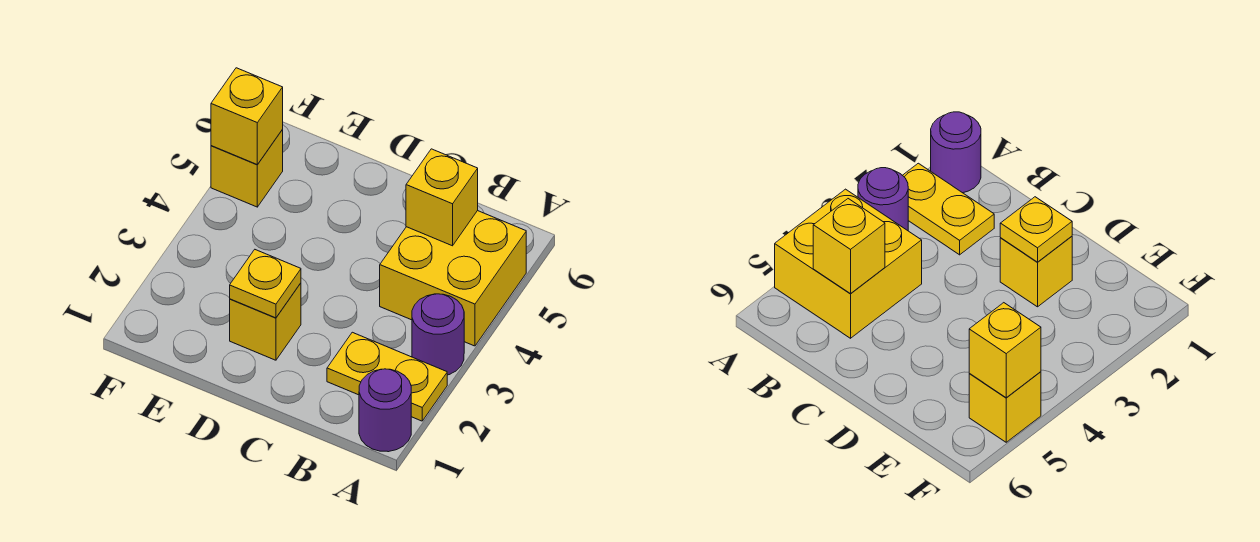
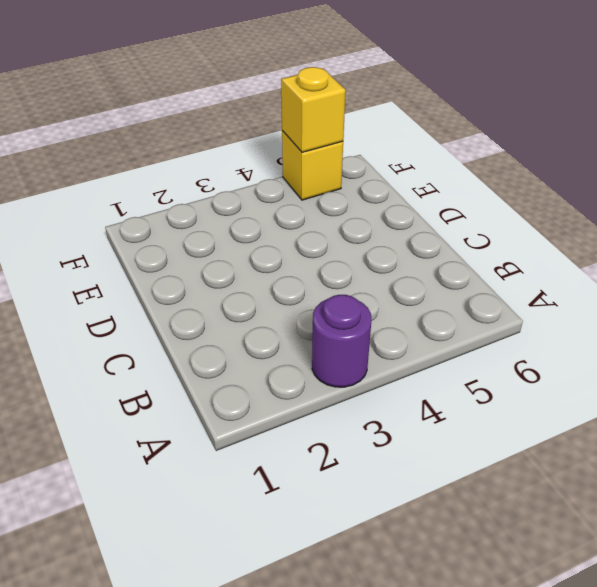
none -> purple round brick A1 level 1
none -> yellow plate A2:B2 level 1

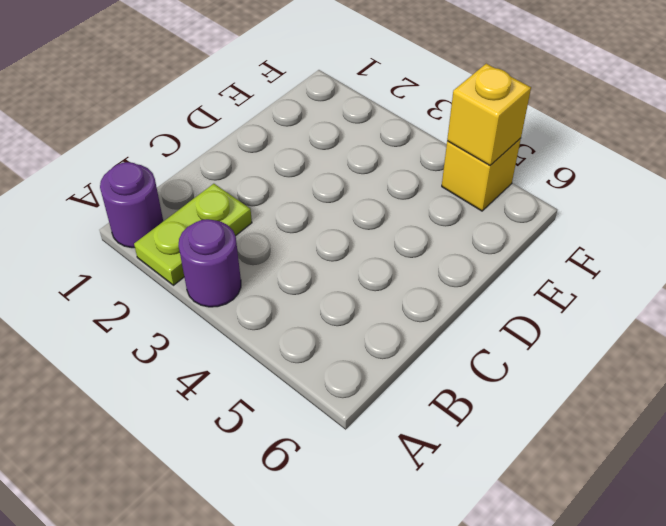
lime plate A2:B2 level 1 -> yellow plate A2:B2 level 1
none -> yellow brick A4:B5 level 1
none -> yellow brick D2 level 1

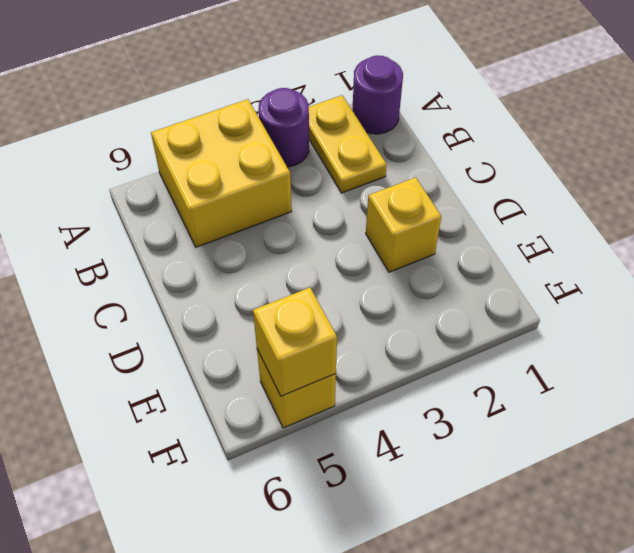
none -> yellow brick B5 level 2
none -> yellow plate D2 level 2

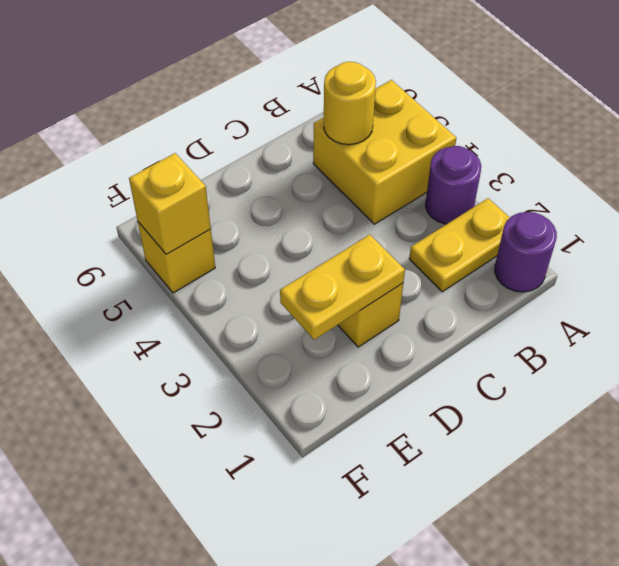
yellow round brick B5 level 2 -> yellow brick B5 level 2
yellow plate D2:E2 level 2 -> yellow plate D2 level 2

